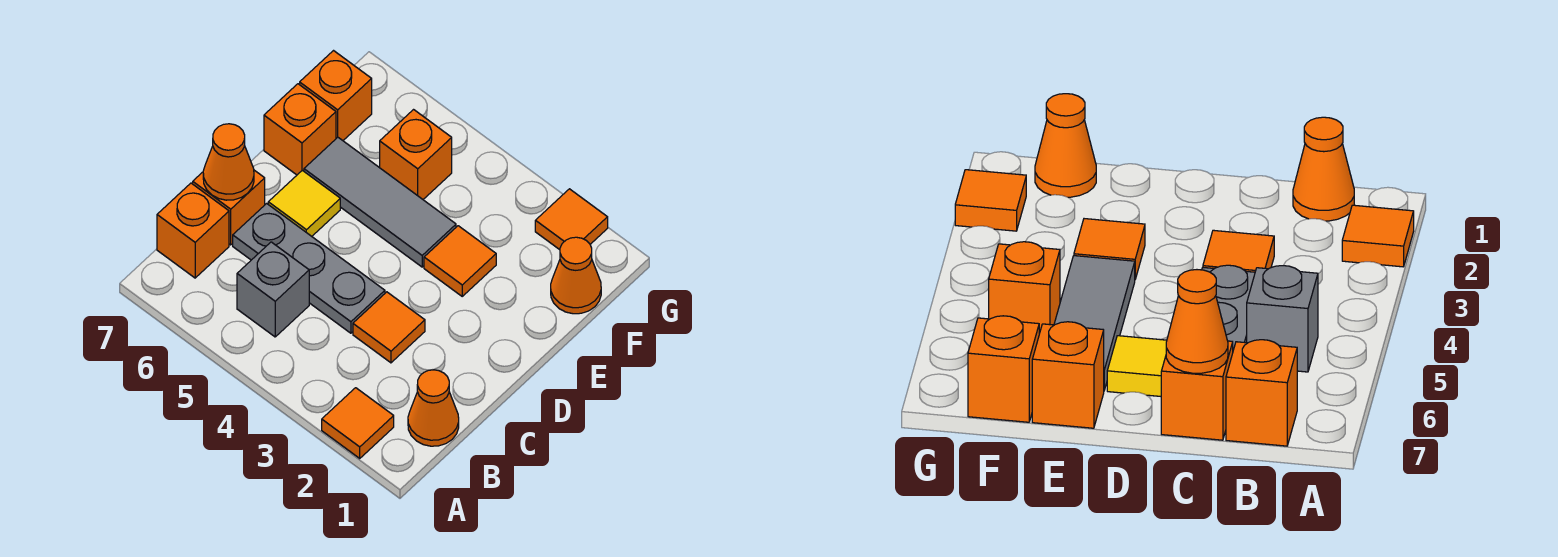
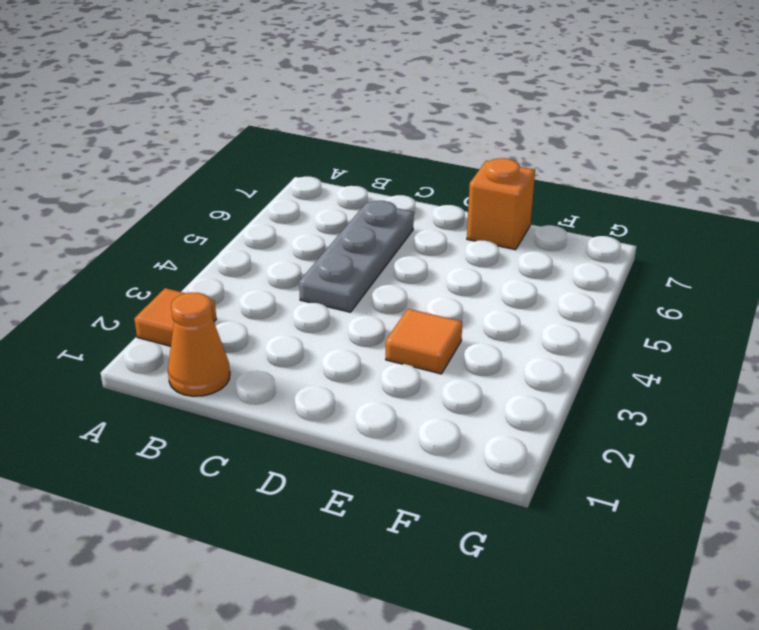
none -> grey brick B5 level 1
none -> orange brick B7 level 1
none -> orange tile C3 level 1

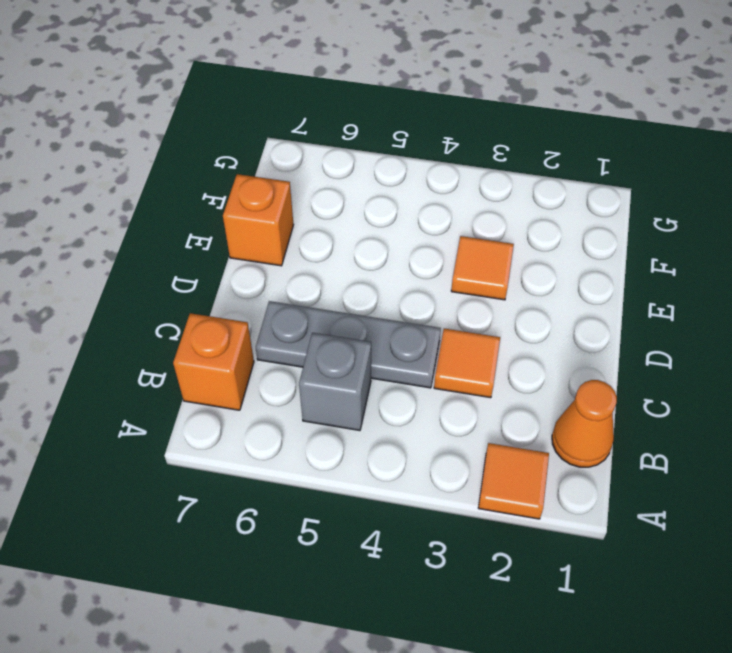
none -> orange brick C7 level 1
none -> yellow tile D6 level 1
none -> grey tile E4:E6 level 1

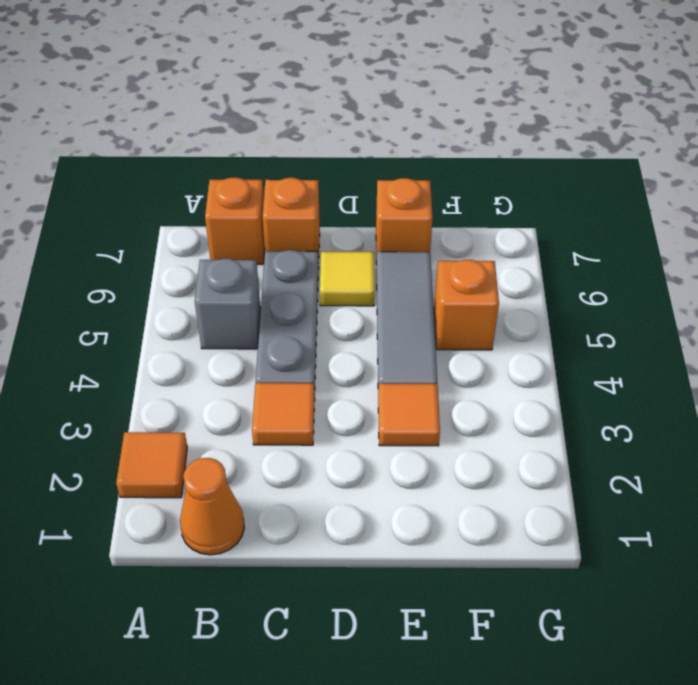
none -> orange cone F1 level 1
none -> orange brick F7 level 1
none -> orange tile G2 level 1

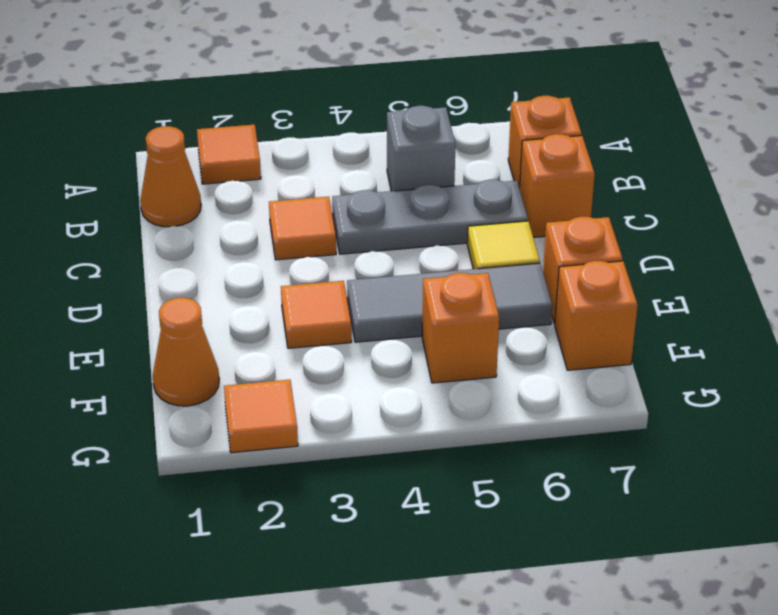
none -> orange cone C7 level 2

